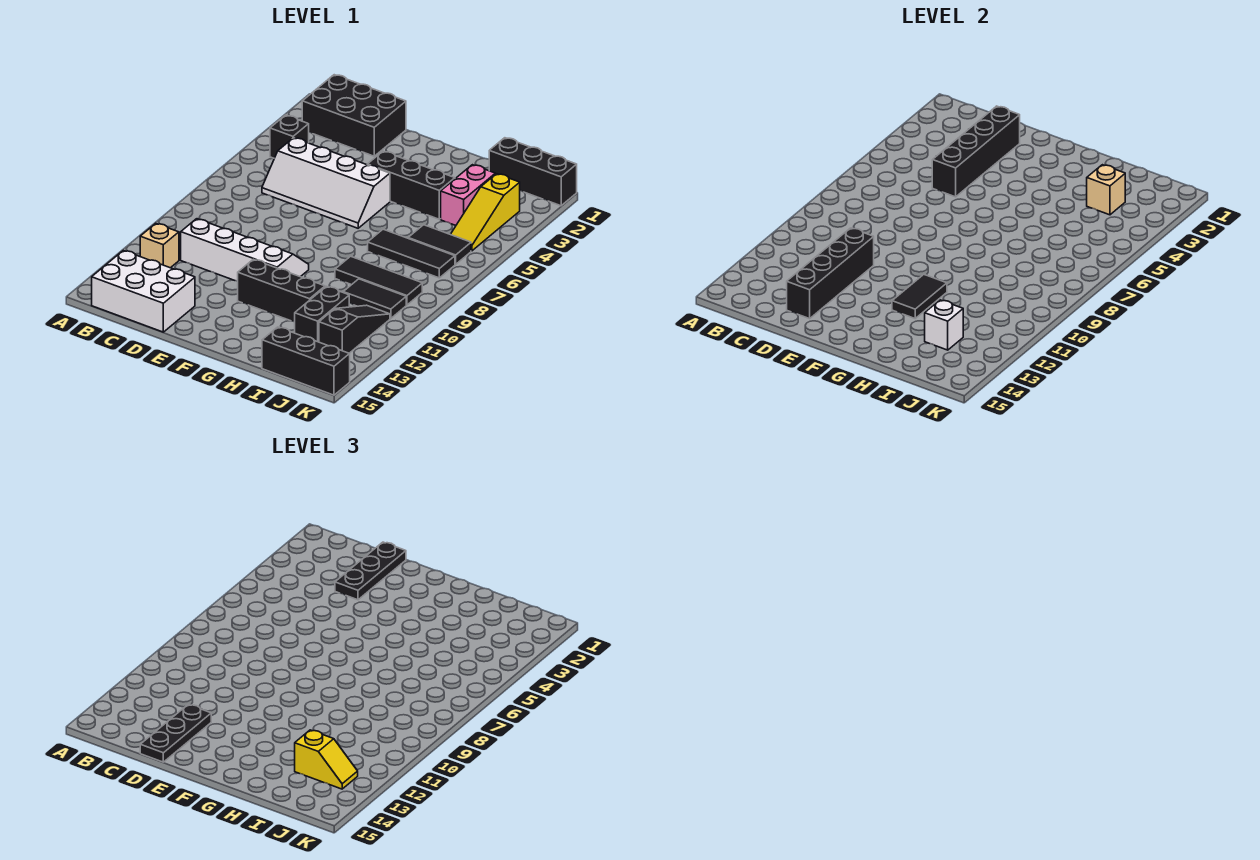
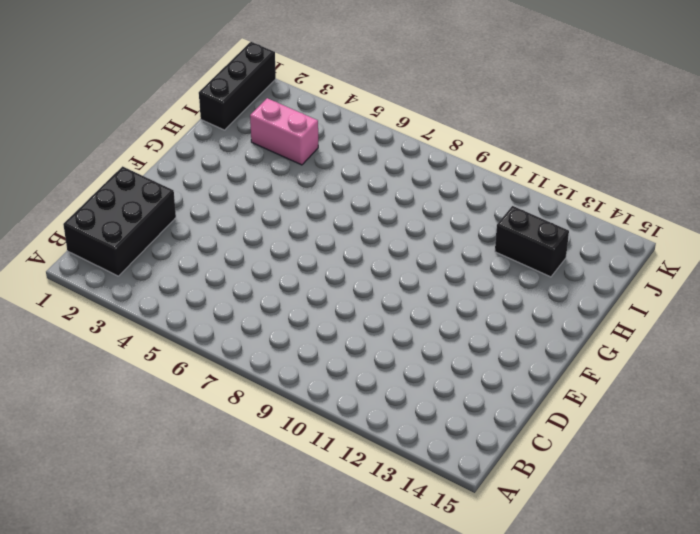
none -> black brick B4 level 1
none -> tan brick B12 level 1
none -> white brick B14:D15 level 1

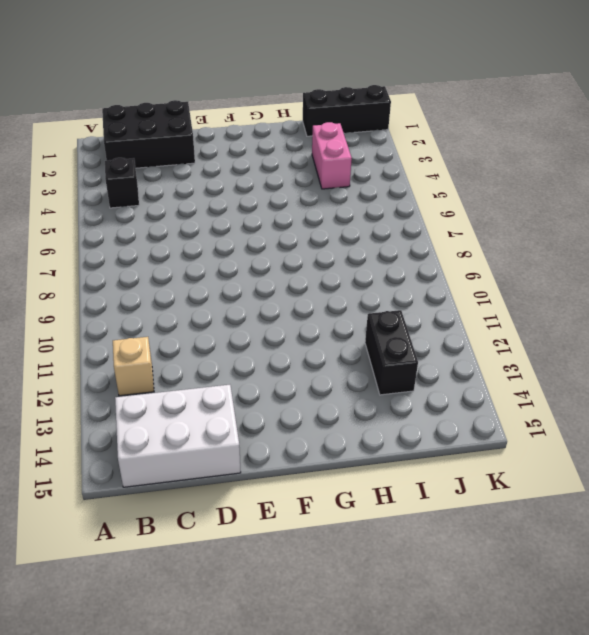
none -> white slope C5:F6 level 1 top 5
none -> white slope C10:F11 level 1 top 11
none -> black brick F4:H4 level 1

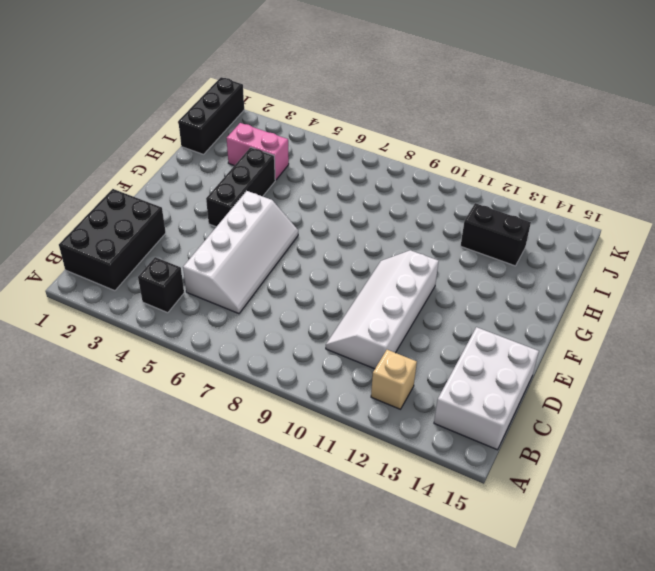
none -> black brick F12:H12 level 1
none -> black tile H7:J7 level 1
none -> black tile H9:J9 level 1

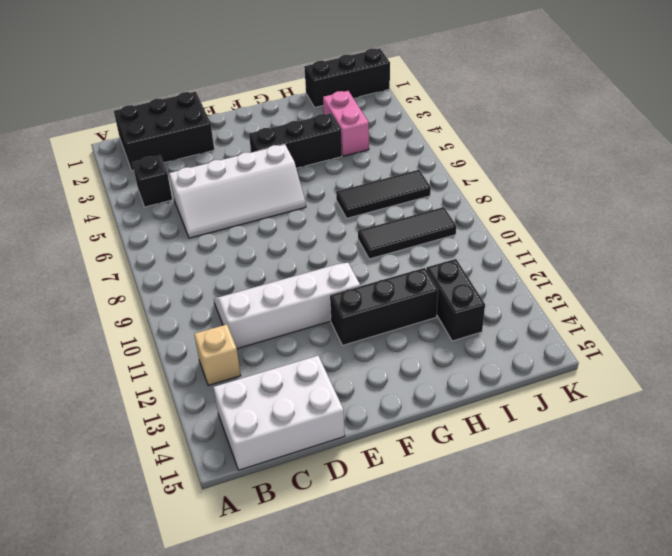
none -> black tile I6:J6 level 1
none -> black tile I10:J10 level 1
none -> black brick I15:K15 level 1

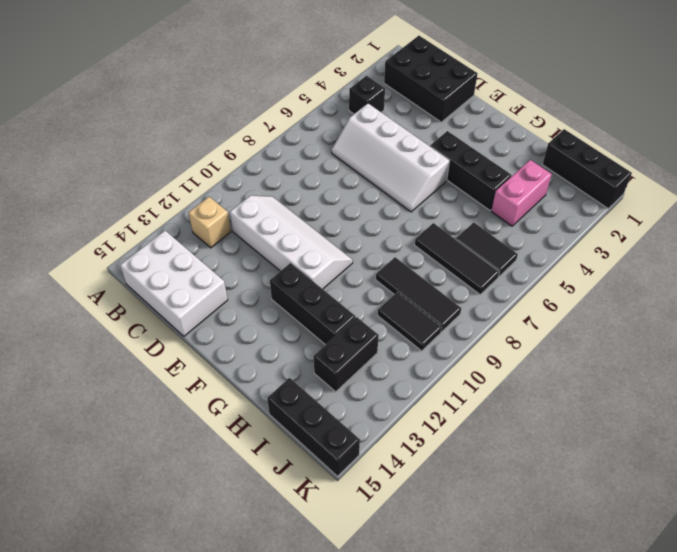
none -> yellow slope J3:J5 level 1 top 3
none -> black slope J11:J13 level 1 top 13
none -> black brick D2:D5 level 2

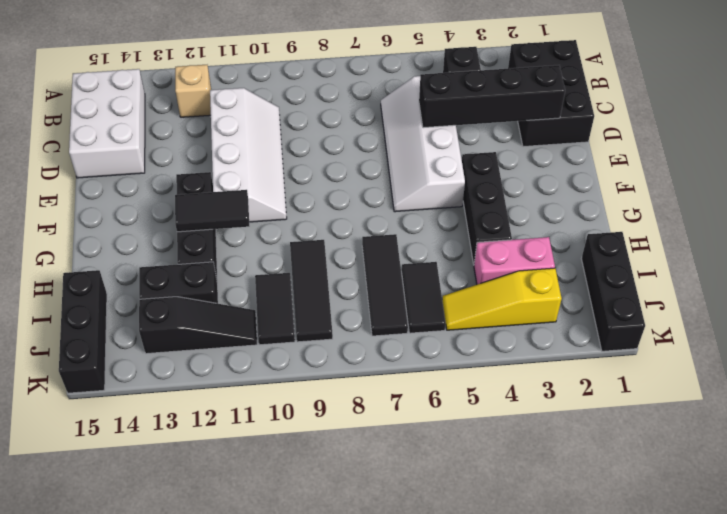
none -> black brick D11:D14 level 2
none -> tan brick I3 level 2
none -> white brick I13 level 2

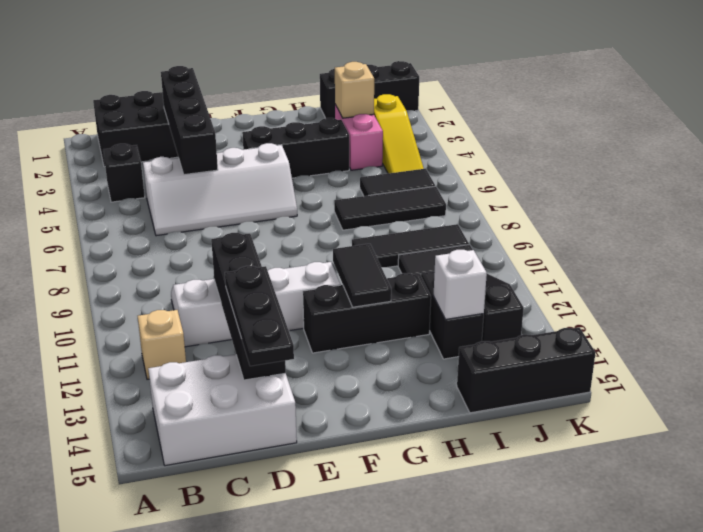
none -> black plate D1:D3 level 3
none -> yellow slope I13:J13 level 3 top I

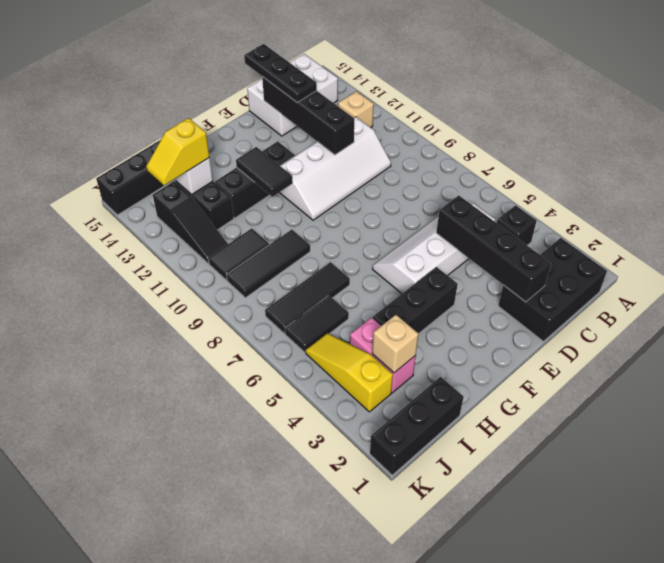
none -> black plate D1:D3 level 3

